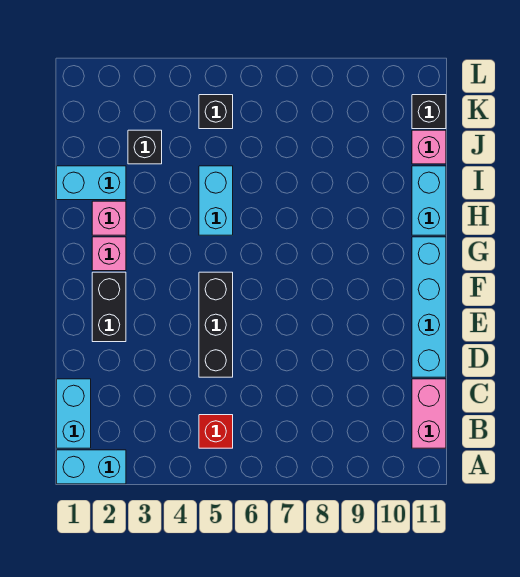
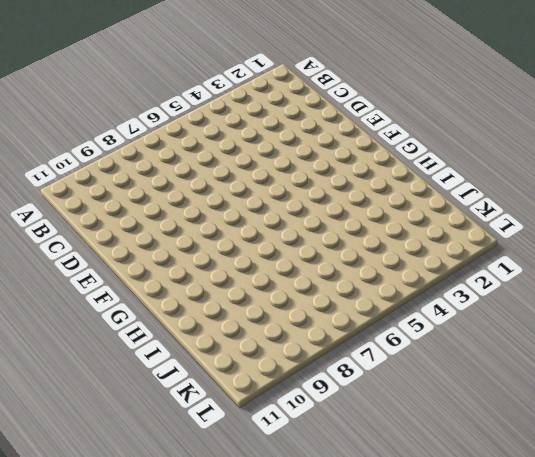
none -> cyan brick A1:A2 level 1
none -> cyan brick B1:C1 level 1
none -> red brick B5 level 1

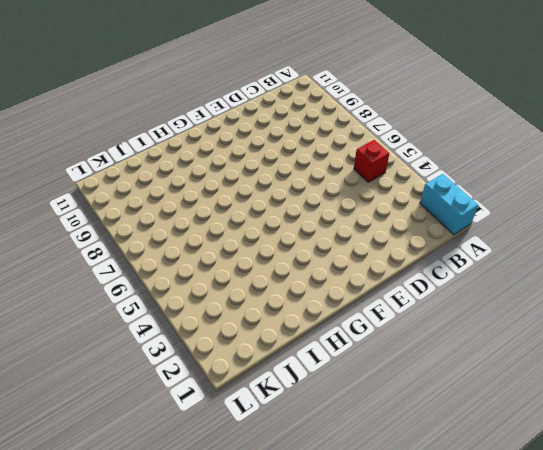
none -> cyan brick B1:C1 level 1
none -> pink brick B11:C11 level 1
none -> black brick D5:F5 level 1

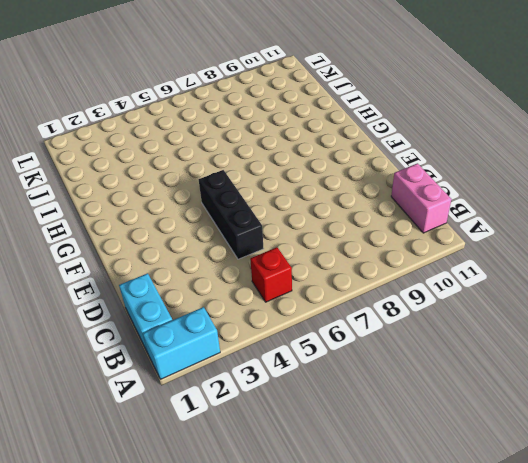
none -> cyan brick D11:G11 level 1
none -> black brick E2:F2 level 1
none -> pink brick G2 level 1

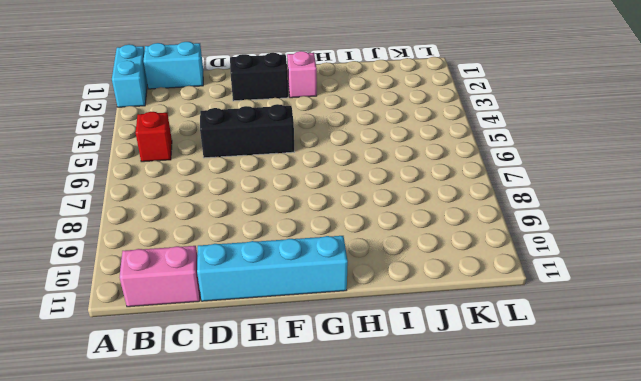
none -> pink brick H2 level 1
none -> cyan brick H5:I5 level 1
none -> cyan brick H11:I11 level 1

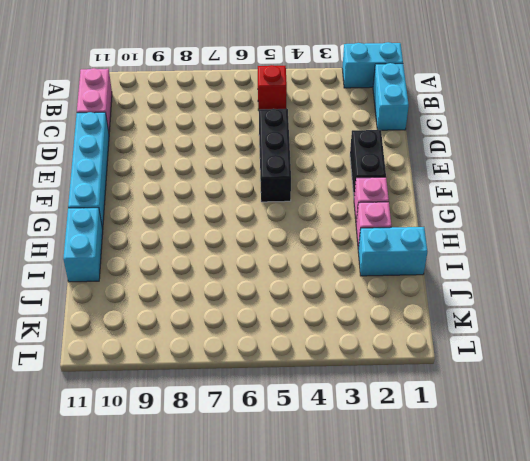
none -> cyan brick H5:I5 level 1
none -> black brick J3 level 1
none -> pink brick J11 level 1

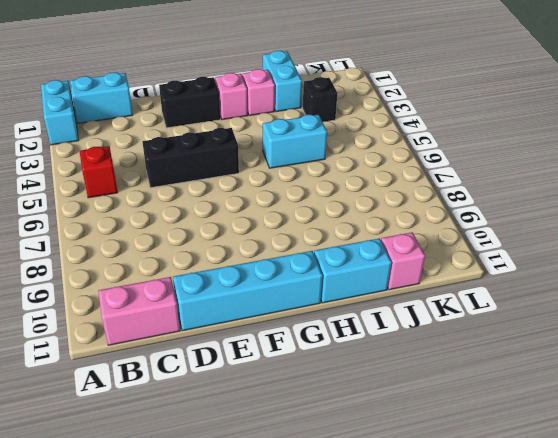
none -> black brick K5 level 1
none -> black brick K11 level 1

